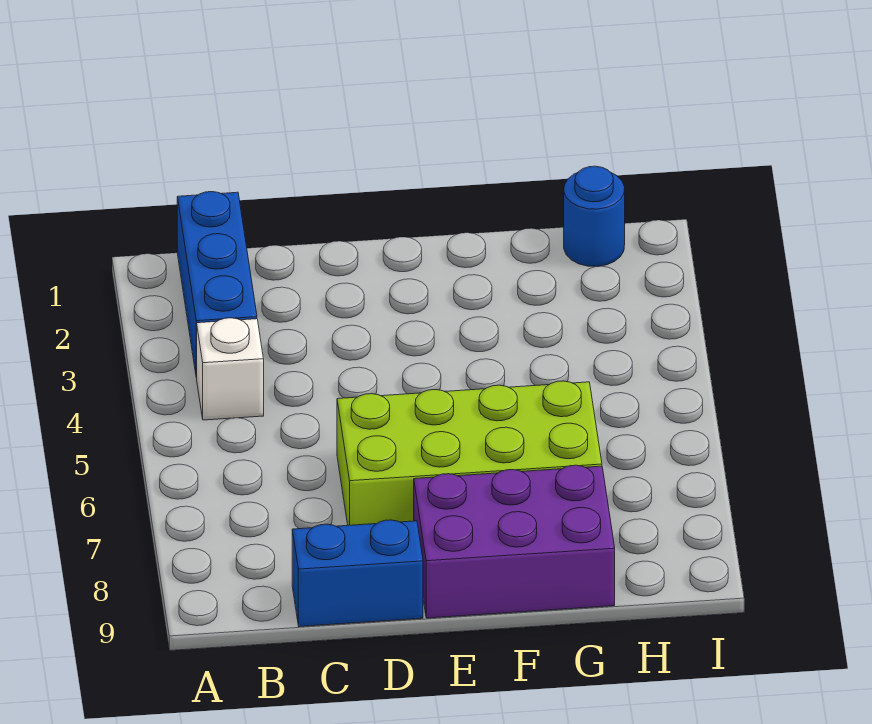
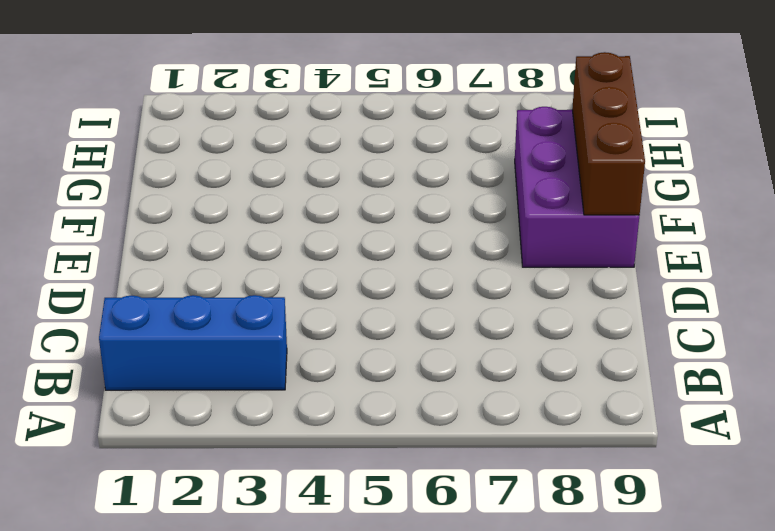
brown brick E9:G9 level 2 -> none
none -> white brick B4 level 1
none -> blue brick C9:D9 level 1

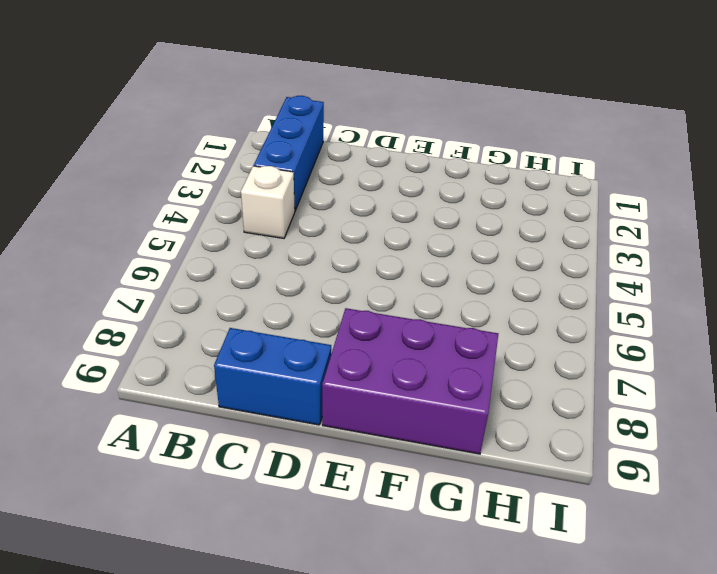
none -> lime brick D6:G7 level 1
none -> blue round brick H1 level 1

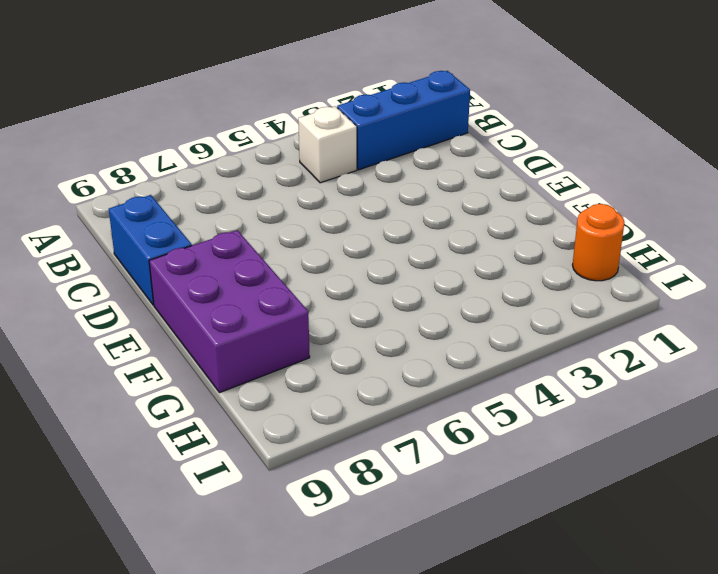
orange round brick H1 level 1 -> blue round brick H1 level 1
none -> lime brick D6:G7 level 1

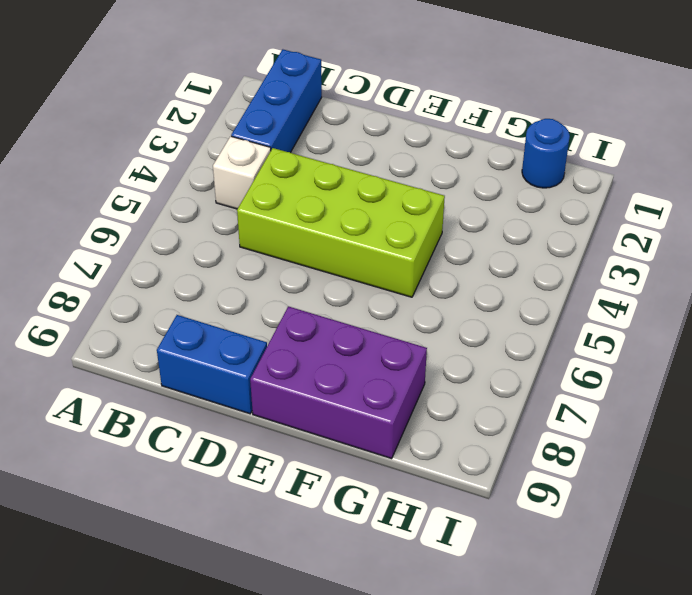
lime brick C4:F5 level 1 -> lime brick D6:G7 level 1

